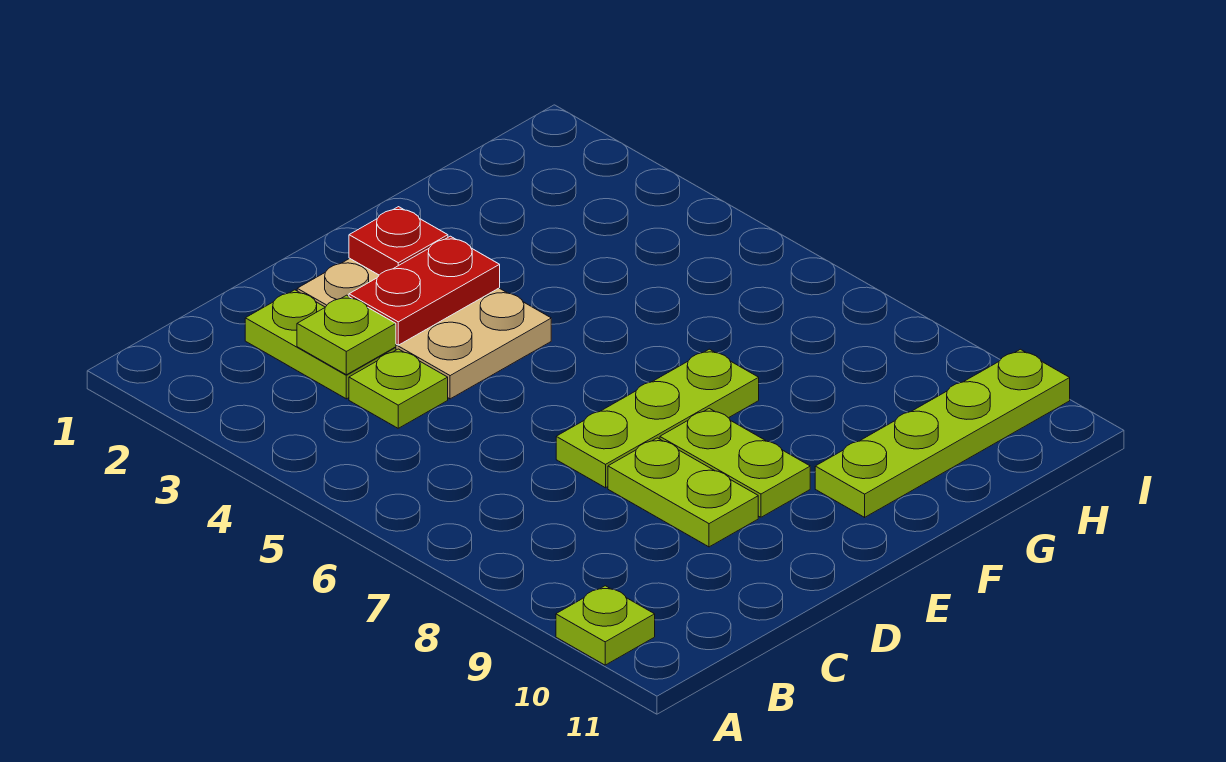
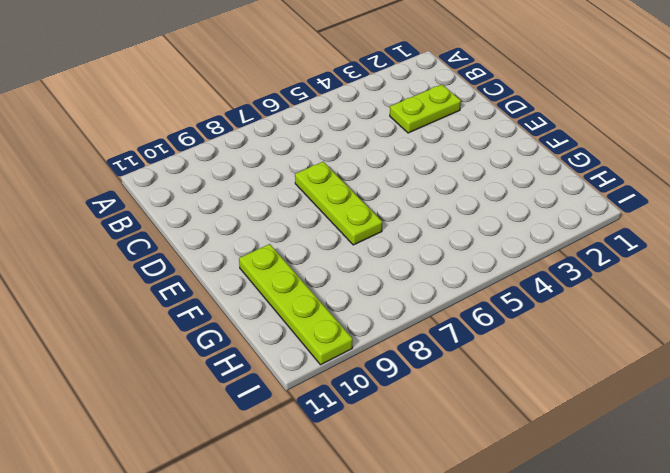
none -> lime plate A10 level 1
none -> lime plate C4 level 1

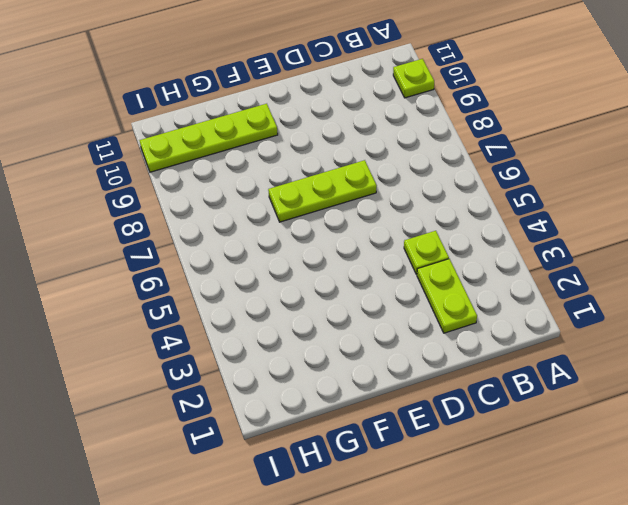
none -> tan plate D2:E4 level 1
none -> lime plate D8:D9 level 1

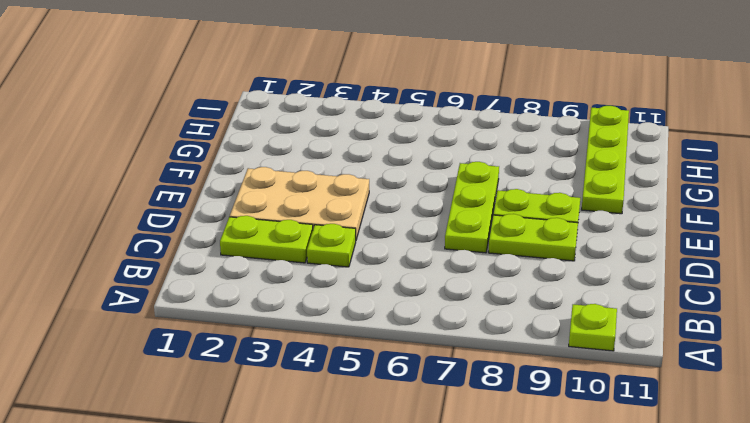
none -> lime plate C3 level 2
none -> red plate D3:E3 level 2

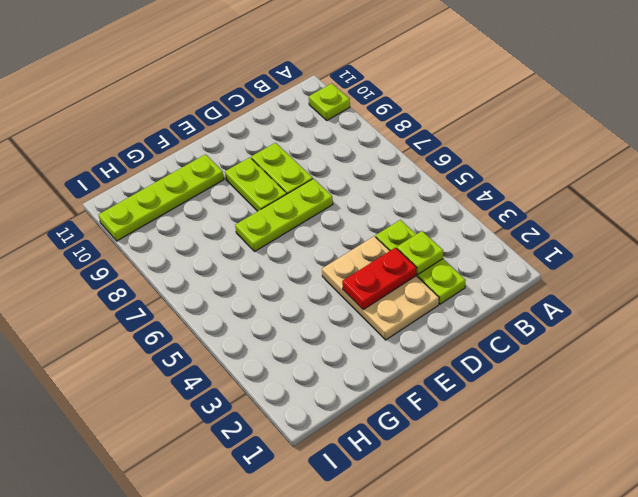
none -> red plate E2 level 2

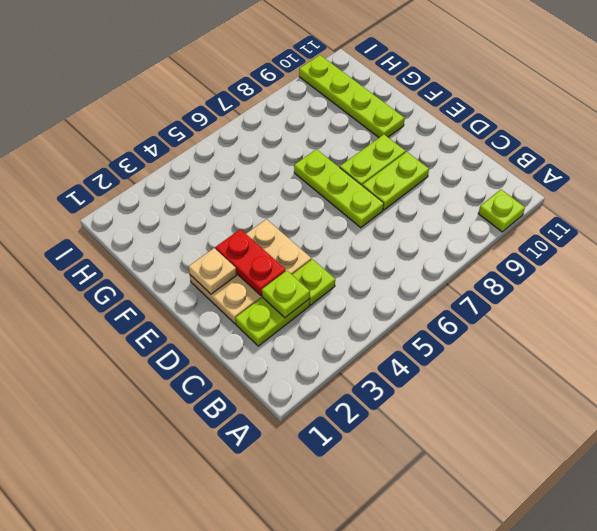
tan plate E2 level 2 -> red plate E2 level 2

